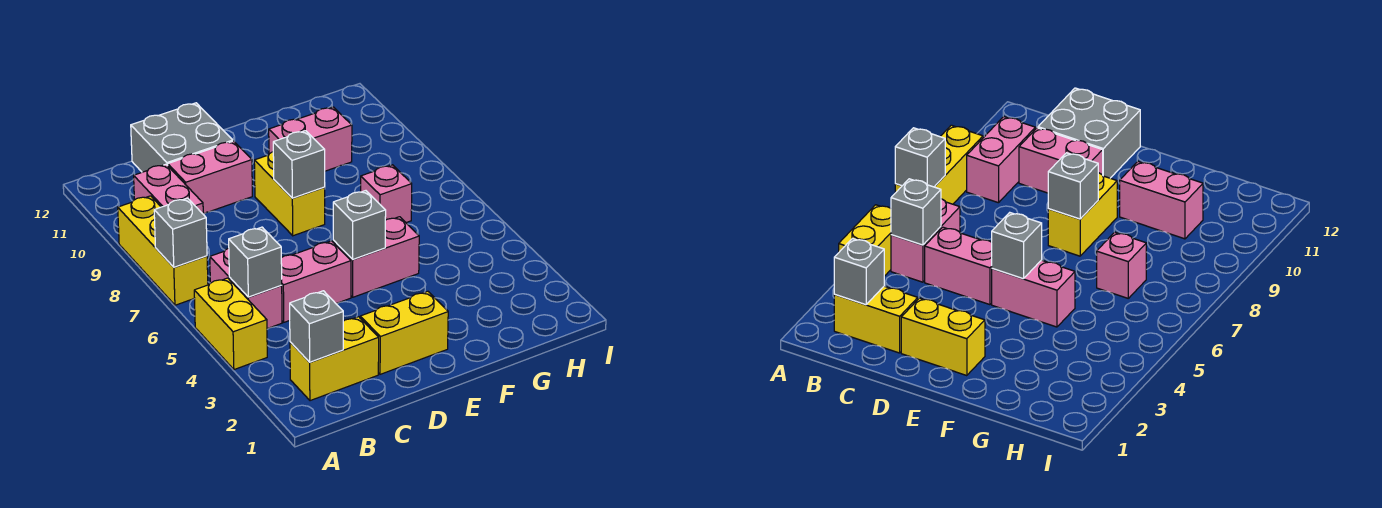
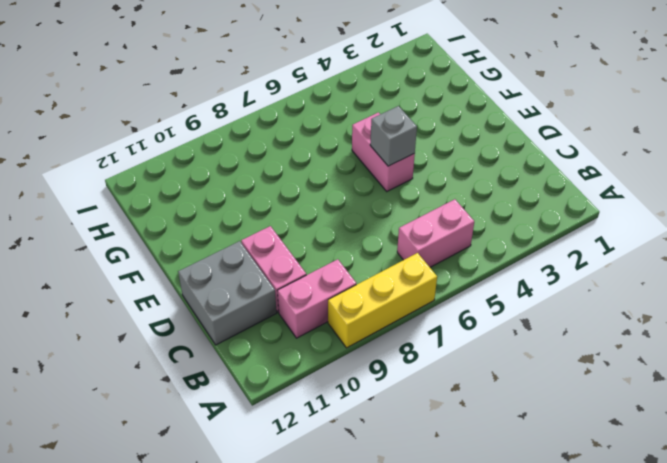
none -> yellow brick A4:A5 level 1
none -> yellow brick B2:C2 level 1
none -> pink brick C5:D5 level 1

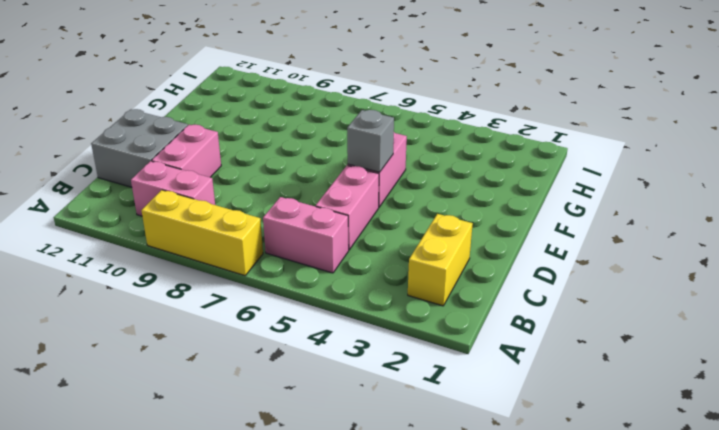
none -> yellow brick A4:A5 level 1
none -> yellow brick D2:E2 level 1
none -> yellow brick E8:E9 level 1

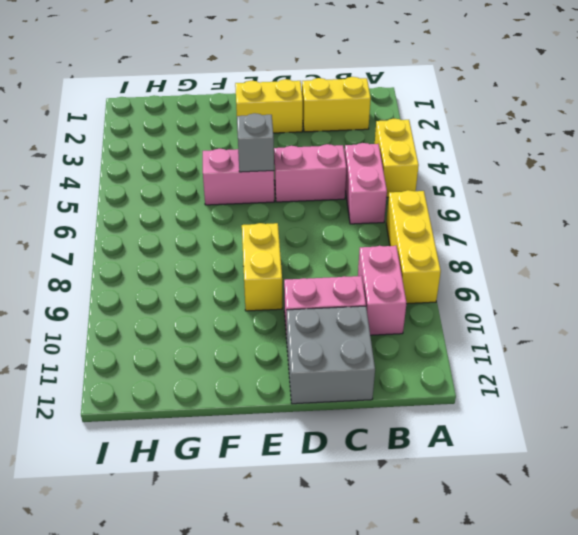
none -> pink brick F10:G10 level 1
none -> pink brick G7 level 1
none -> grey brick A7 level 2

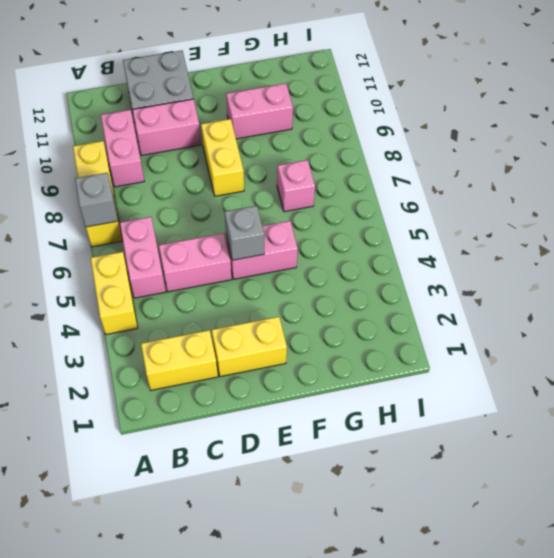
none -> grey brick B2 level 2
none -> grey brick B5 level 2
none -> grey brick E8 level 2

